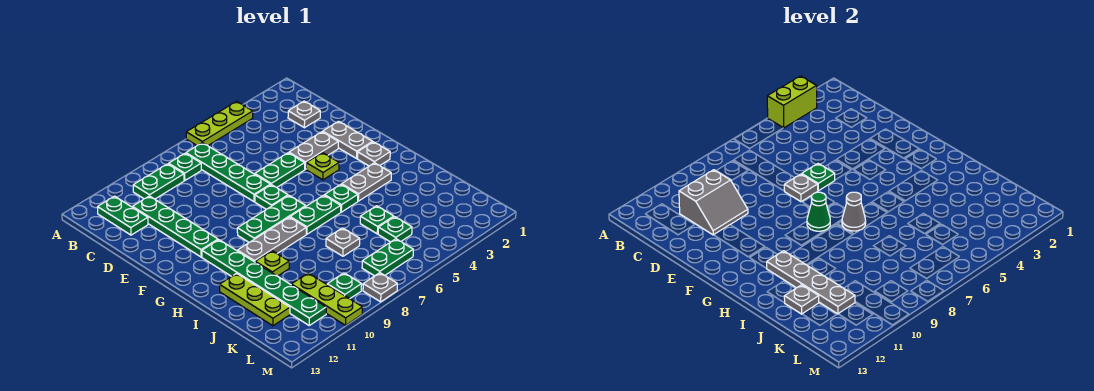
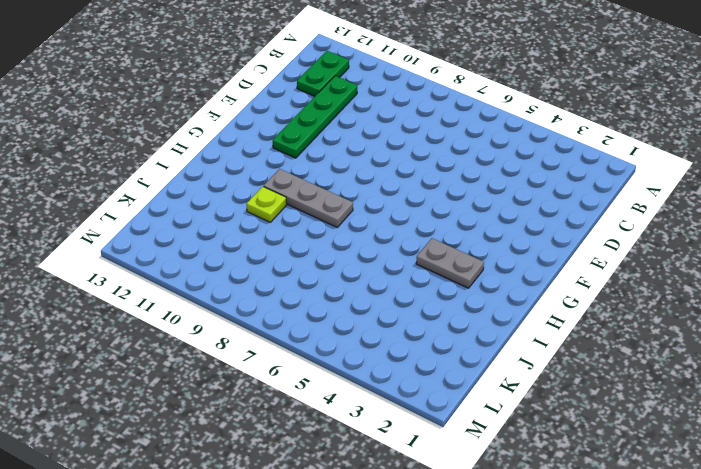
none -> lime plate A4:A6 level 1
none -> green plate B7:E7 level 1
none -> green plate B8 level 1
none -> green plate B9:B10 level 1

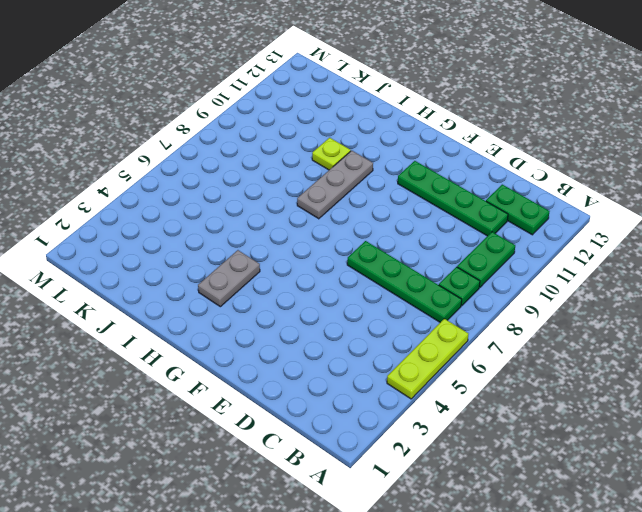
none -> grey plate C2 level 1
none -> grey plate E2:F2 level 1
none -> grey plate E3:E4 level 1
none -> green plate E5:E6 level 1

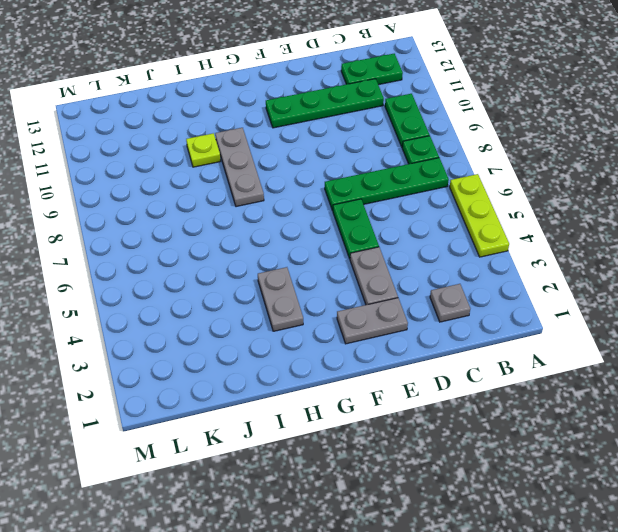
none -> lime plate F4 level 1
none -> green plate F7 level 1
none -> grey plate G2 level 1
none -> green plate G7:G9 level 1

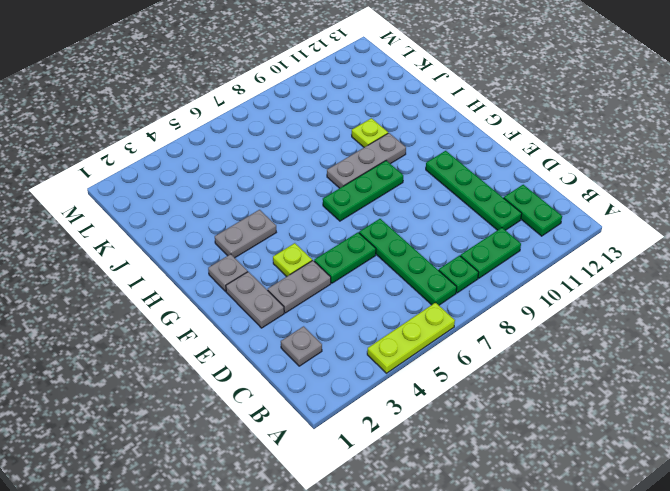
none -> green plate F7 level 1
none -> green plate G11:L11 level 1
none -> green plate H5 level 1
none -> green plate H6:H7 level 1

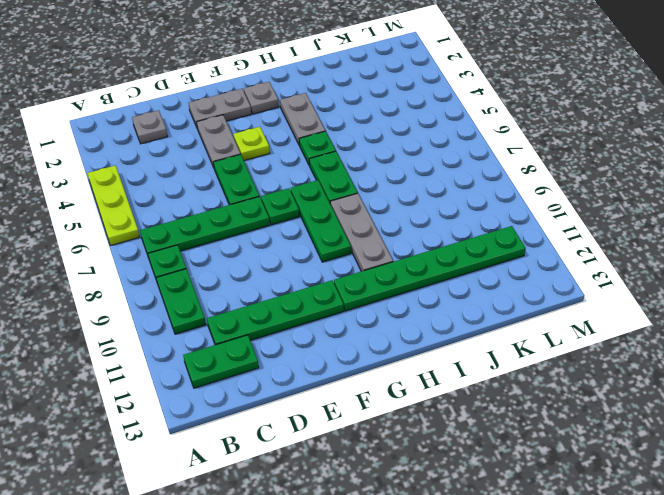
none -> lime plate I10 level 1
none -> lime plate I12:K12 level 1
none -> green plate J5 level 1
none -> grey plate J7 level 1

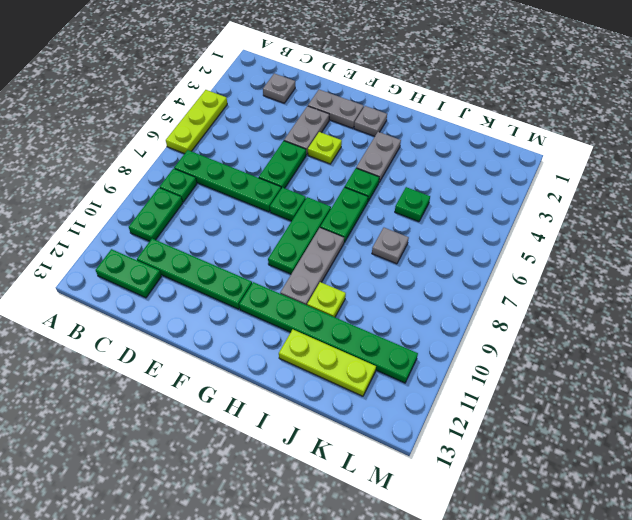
none -> green plate K5 level 1
none -> lime plate K10:M10 level 1
none -> green plate L6:L7 level 1
none -> green plate L9 level 1

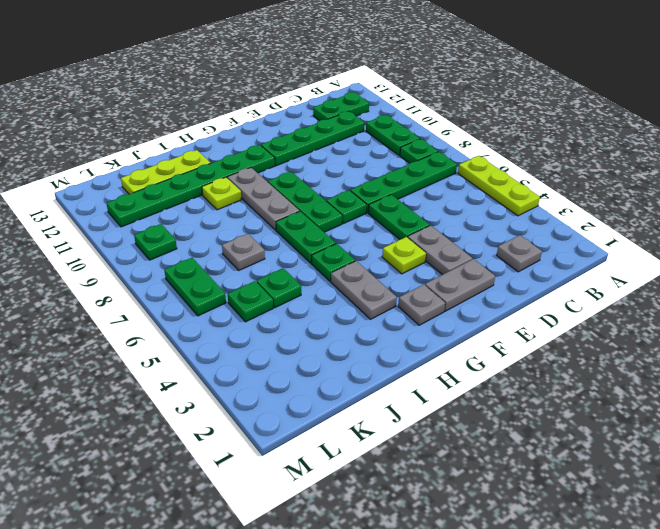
none -> lime plate K10:M10 level 1
none -> grey plate M8 level 1
none -> lime brick A3:A4 level 2
none -> grey slope C10:D11 level 2 top C

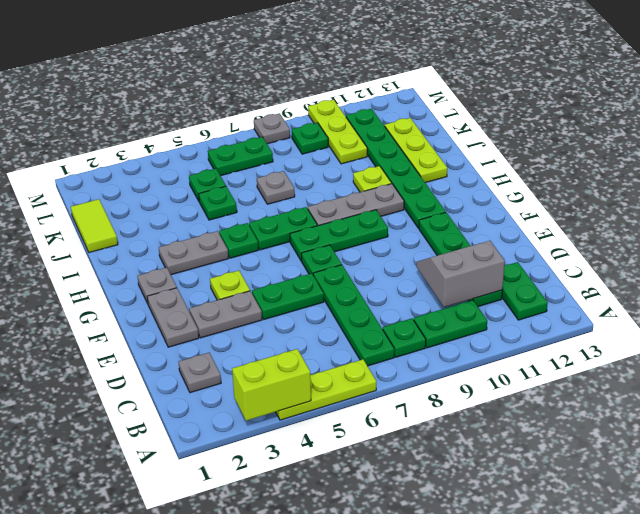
lime tile J1:K1 level 1 -> none
none -> green plate E6 level 2
none -> grey plate E7 level 2
none -> green cone G8 level 2
none -> grey cone H7 level 2

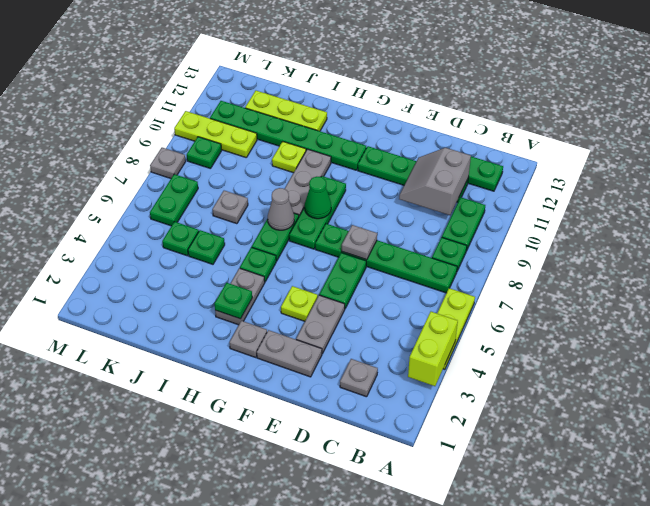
green plate H3 level 2 -> green plate E6 level 2
none -> grey plate H11:K11 level 2
none -> grey plate J12 level 2

